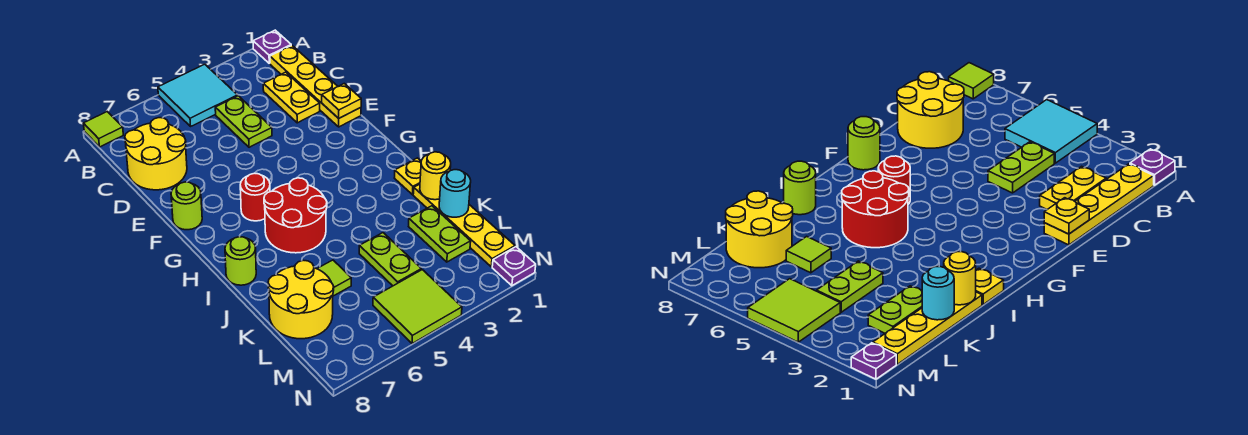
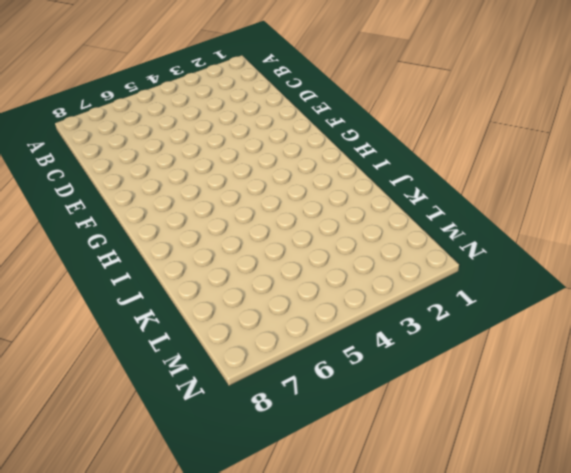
none -> purple plate A1 level 1
none -> cyan tile A4:B5 level 1
none -> lime tile A8 level 1

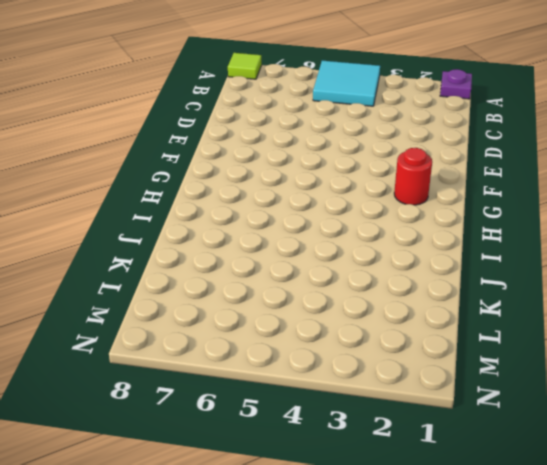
red round brick G2 level 1 -> red round brick G6 level 1
none -> yellow plate B1:E1 level 1
none -> yellow plate C2:D2 level 1
none -> lime plate C4:D4 level 1

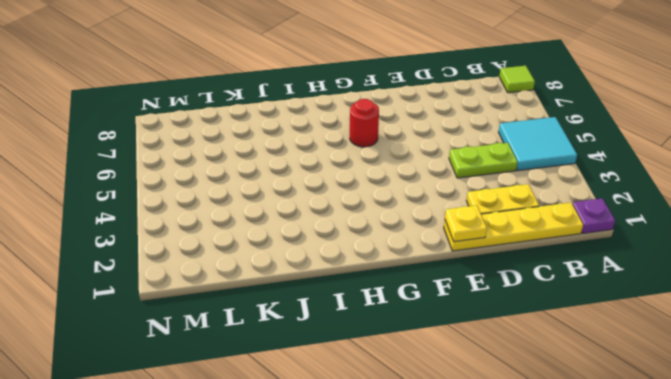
none -> yellow round brick C7:D8 level 1
none -> lime round brick F8 level 1
none -> red round brick H5:I6 level 1

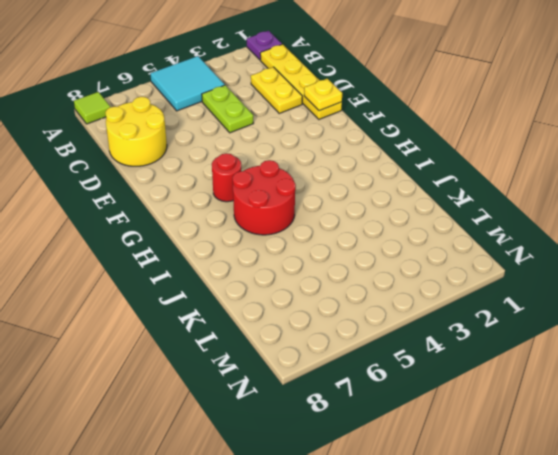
none -> lime round brick F8 level 1
none -> yellow plate I1 level 1
none -> lime round brick I8 level 1

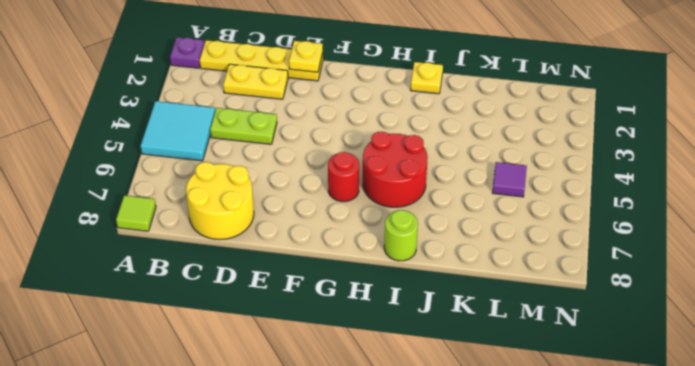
purple tile L5 level 1 -> none
none -> lime round brick F8 level 1
none -> yellow plate J1:M1 level 1
none -> lime plate K2:L2 level 1

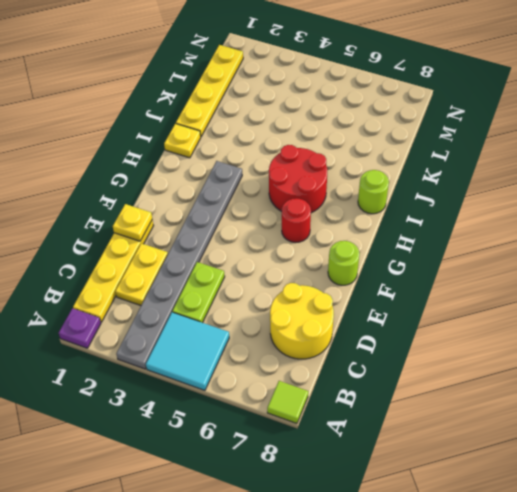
grey plate A3:H3 level 1 -> none
none -> lime plate K2:L2 level 1
none -> lime plate K4:L4 level 1
none -> lime tile K6 level 1

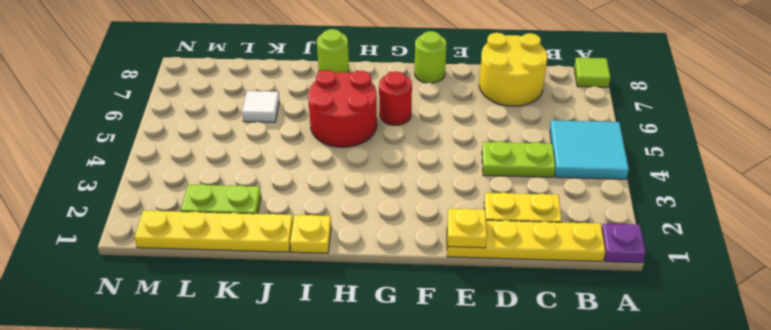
white tile K6 level 1 -> lime tile K6 level 1
none -> lime plate K4:L4 level 1
none -> yellow round brick K7:L8 level 1
none -> lime tile M4:N5 level 1

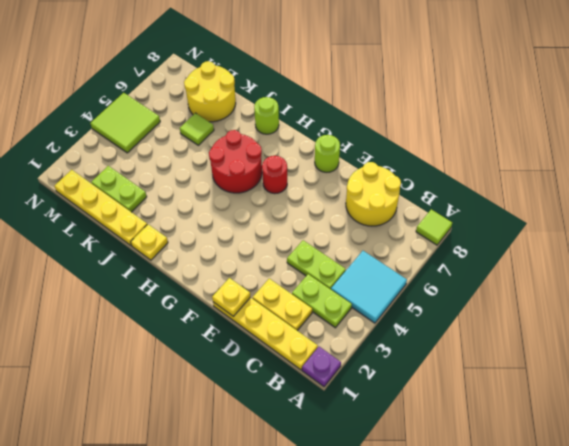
lime plate B3:C3 level 1 -> lime plate K4:L4 level 1
none -> purple plate N1 level 1
none -> yellow round brick J1 level 2
none -> cyan round brick K1 level 2

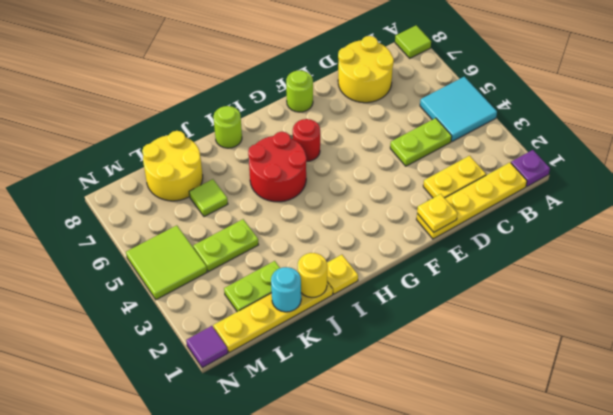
purple tile N1 level 1 -> purple plate N1 level 1

